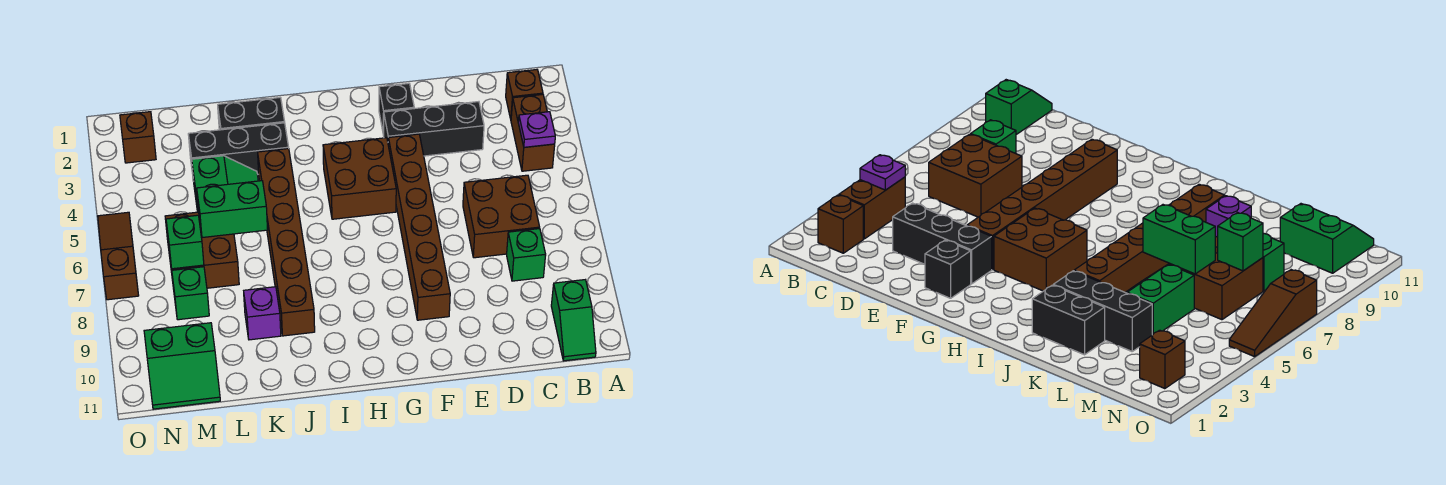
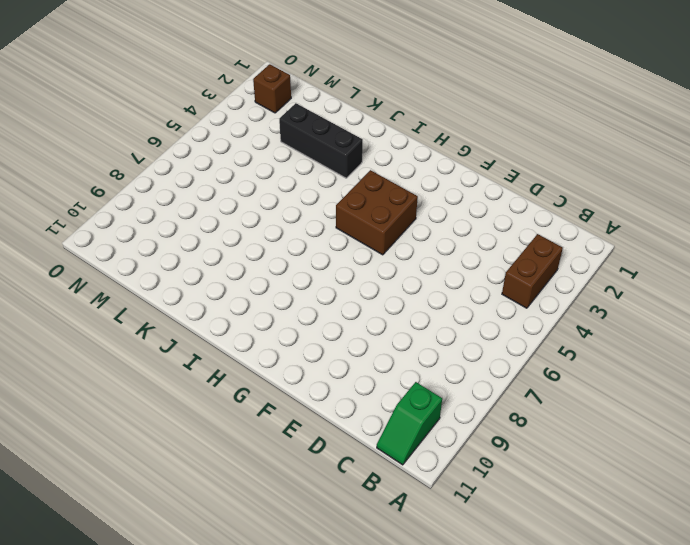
none -> brown brick B2 level 1
none -> brown brick C6:D7 level 1
none -> green brick C8 level 1

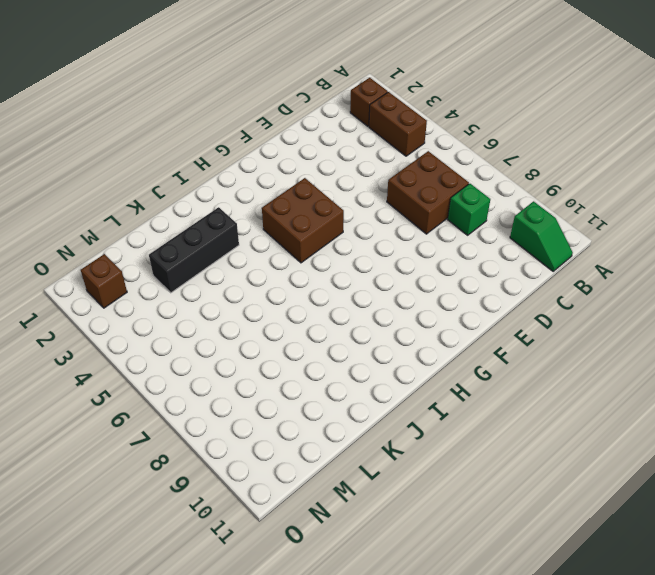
none -> black brick D3:F3 level 1
none -> black brick F2 level 1
none -> brown brick F4:F9 level 1

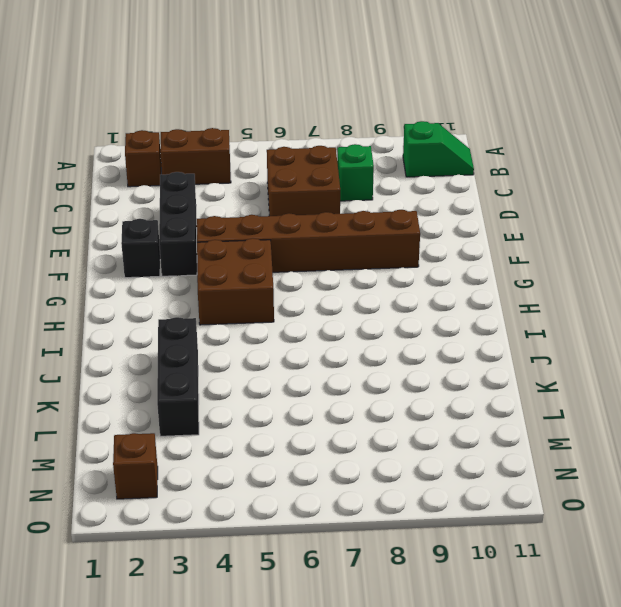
none -> black brick J2:K2 level 1
none -> brown brick J4:J9 level 1
none -> green slope K4:L5 level 1 top L

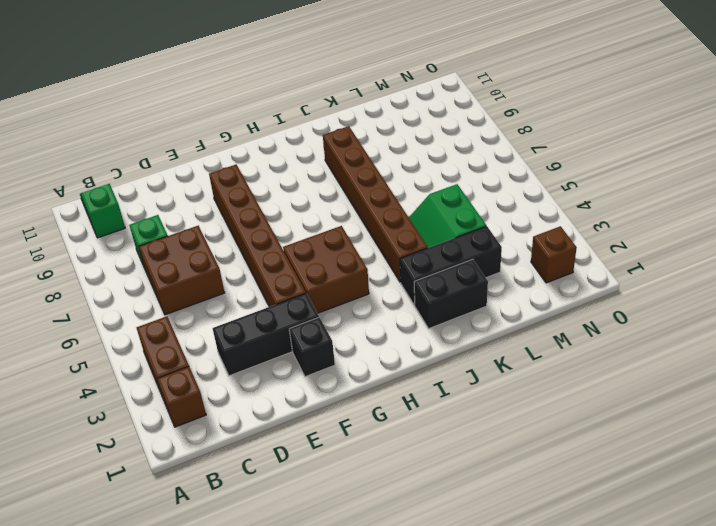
none -> purple brick K9 level 1
none -> brown brick L6:M7 level 1
none -> green brick M8 level 1

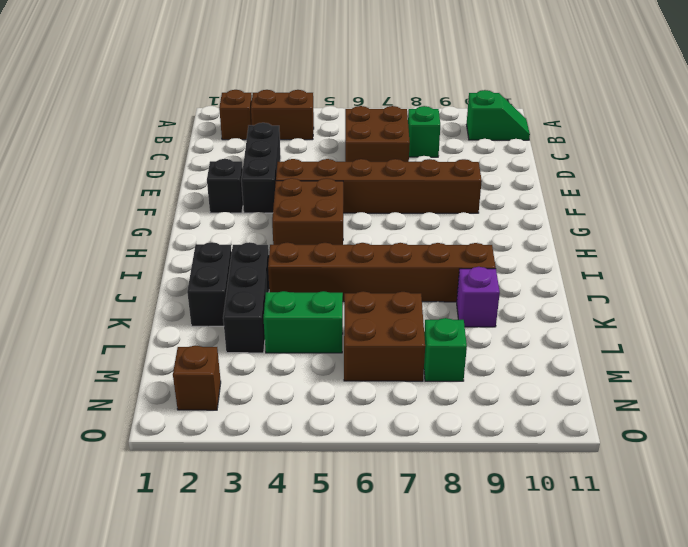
none -> green slope M10:N11 level 1 top 10
none -> brown slope O5:O7 level 1 top 7
none -> purple plate B4 level 2

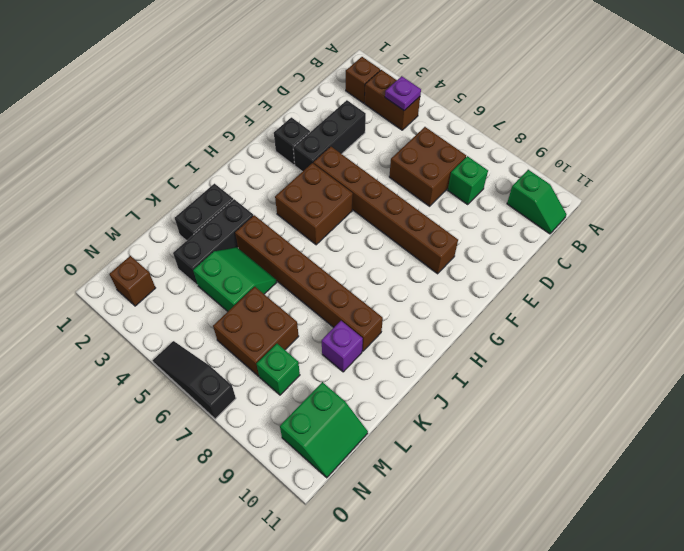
black slope O5:O7 level 1 top 7 -> brown slope O5:O7 level 1 top 7
none -> green brick K6:L6 level 2
none -> green brick M7 level 2

